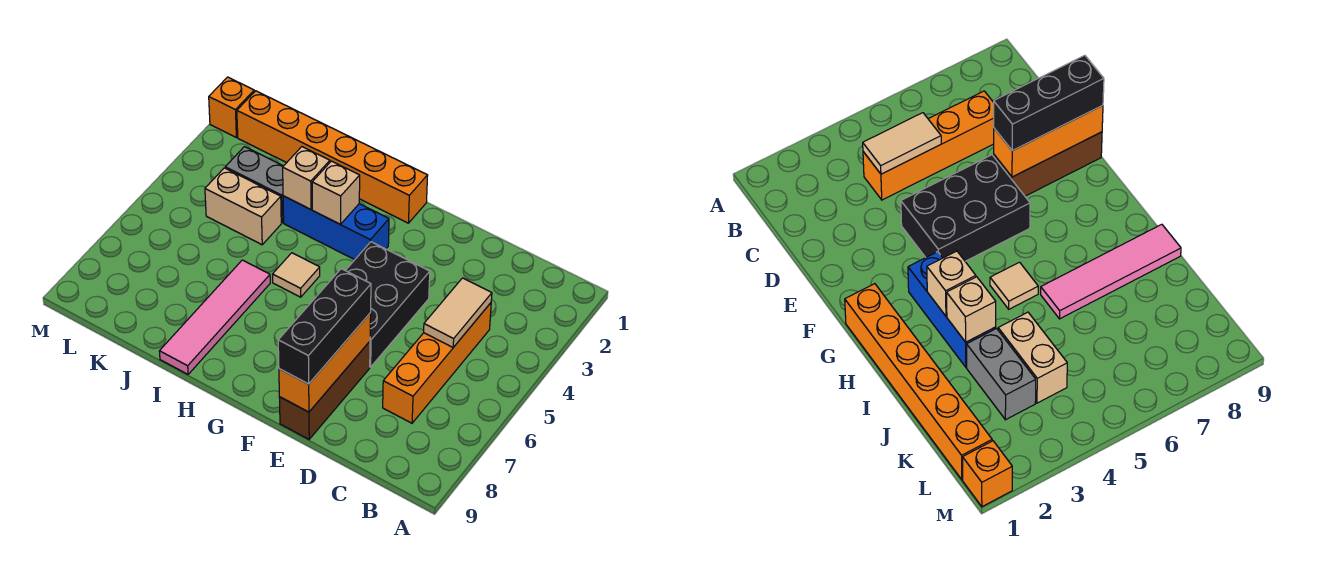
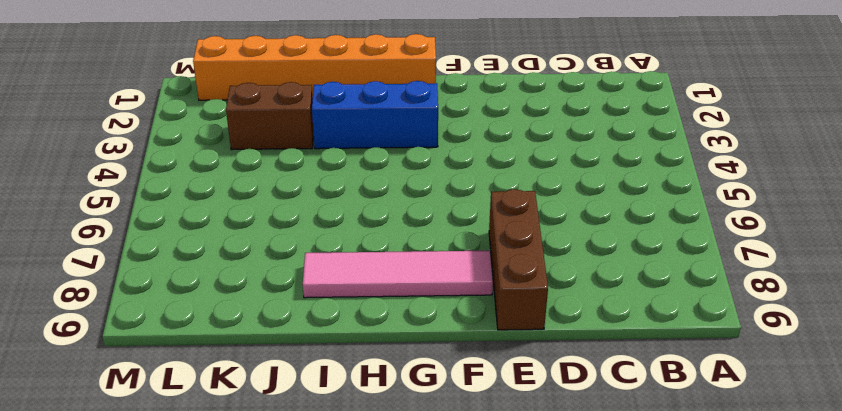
pink tile F8:I8 level 1 -> pink tile I6:I9 level 1
brown brick J3:K3 level 1 -> grey brick J3:K3 level 1
none -> orange brick C4:C7 level 1
none -> black brick E4:F6 level 1
none -> tan tile H5 level 1

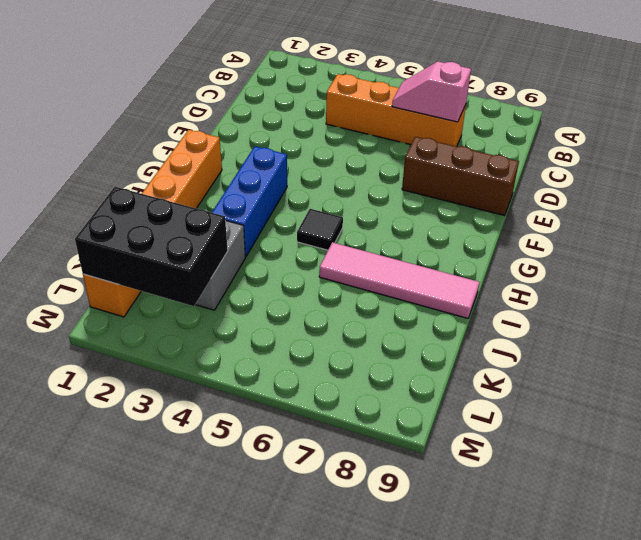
pink slope C6:C7 level 2 top 7 -> none
black tile H5 level 1 -> tan tile H5 level 1
black brick K1:L3 level 2 -> black brick E4:F6 level 1
none -> tan brick J4:K4 level 1
none -> orange brick M1 level 1
none -> tan tile C4:C5 level 2

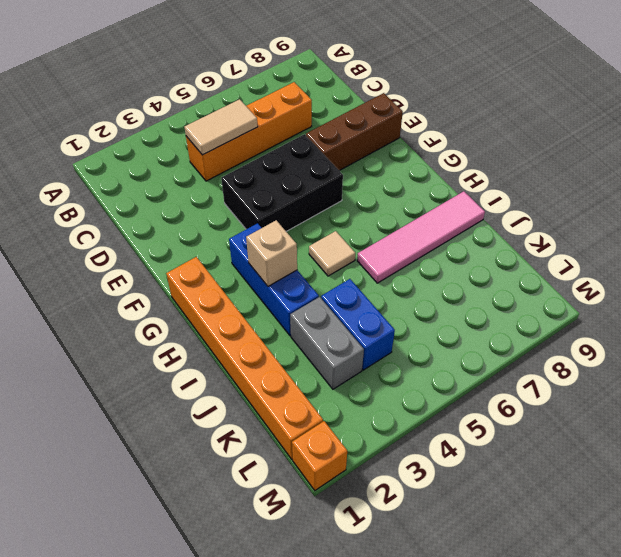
blue brick J4:K4 level 1 -> tan brick J4:K4 level 1
none -> orange brick E7:E9 level 2
none -> tan brick I3 level 2
none -> black brick E7:E9 level 3

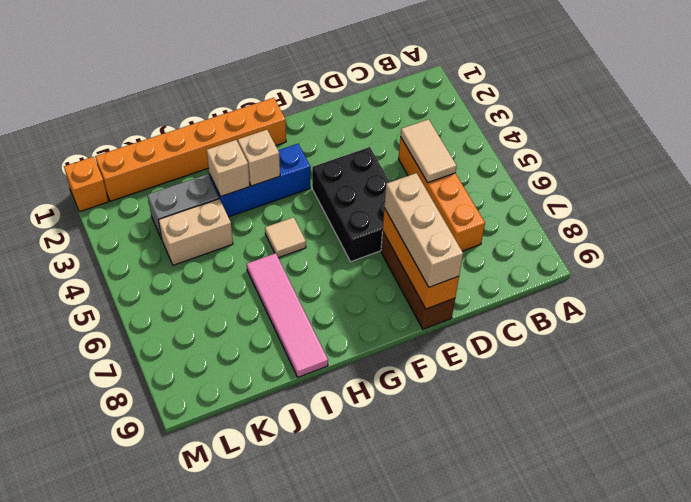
tan brick E7:E9 level 3 -> black brick E7:E9 level 3

